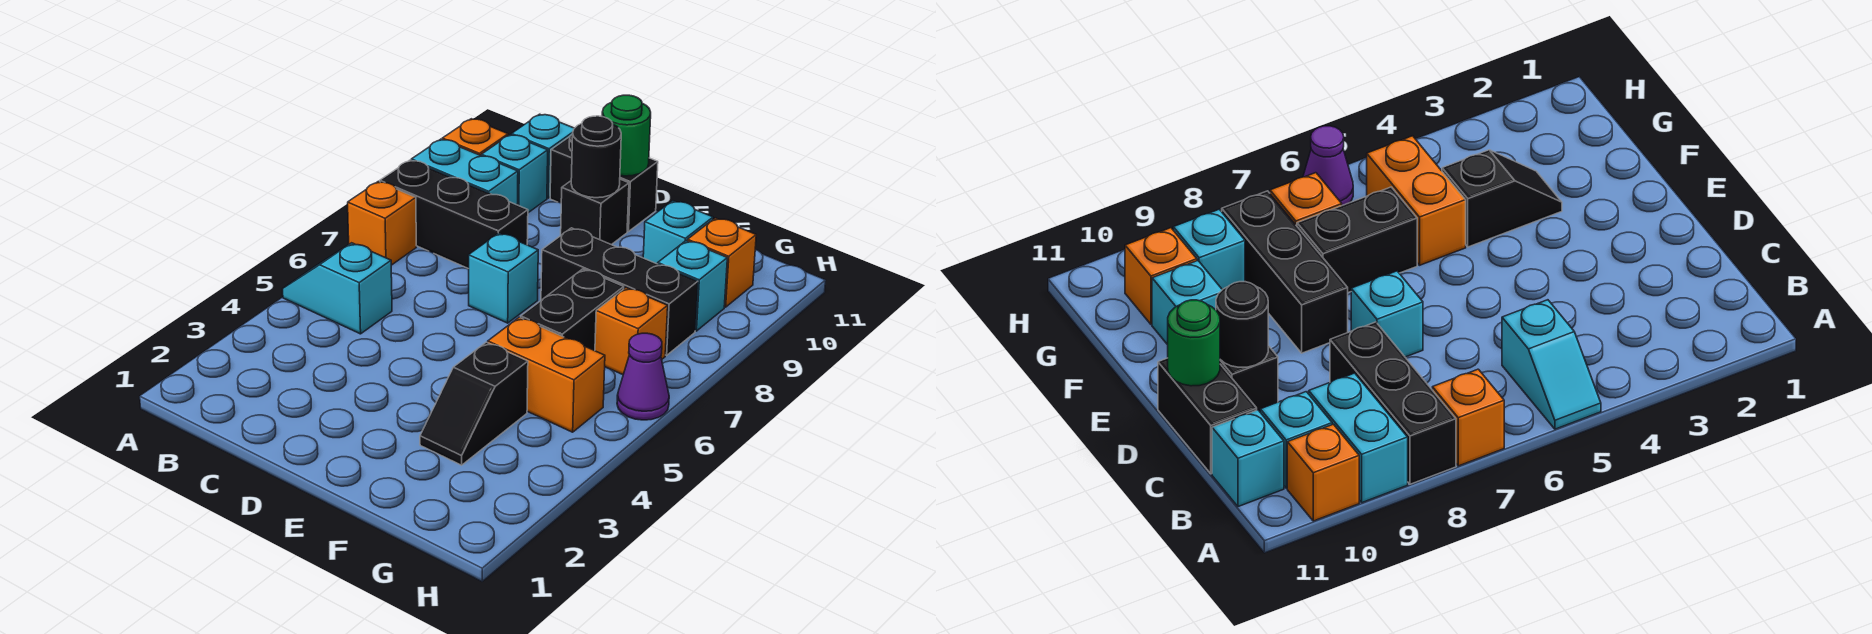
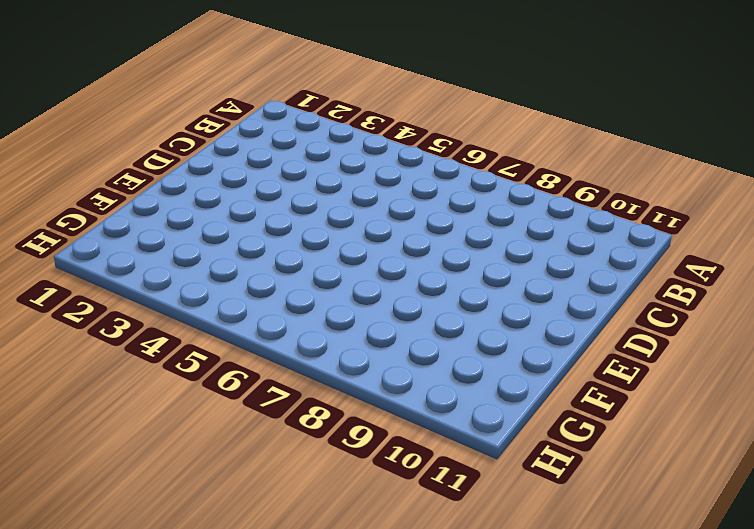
none -> cyan slope A5:B5 level 1 top B
none -> orange brick A7 level 1
none -> black brick A8:C8 level 1

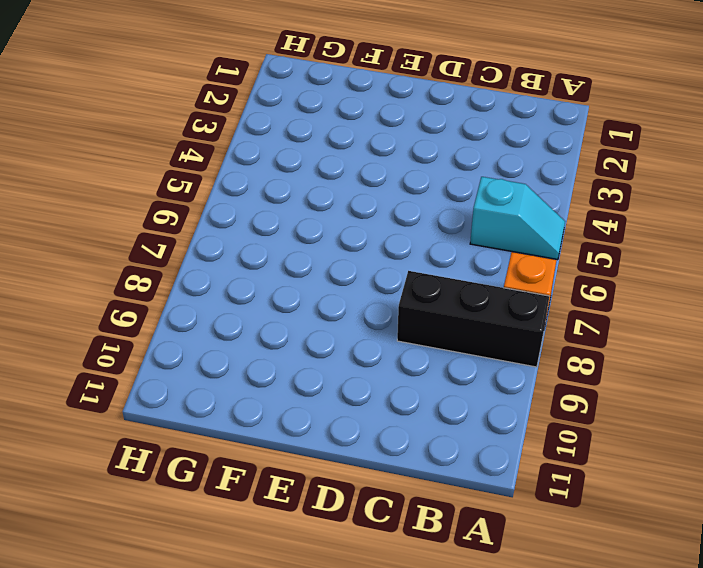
none -> cyan brick A9:B9 level 1
none -> orange brick A10 level 1
none -> cyan brick B10 level 1

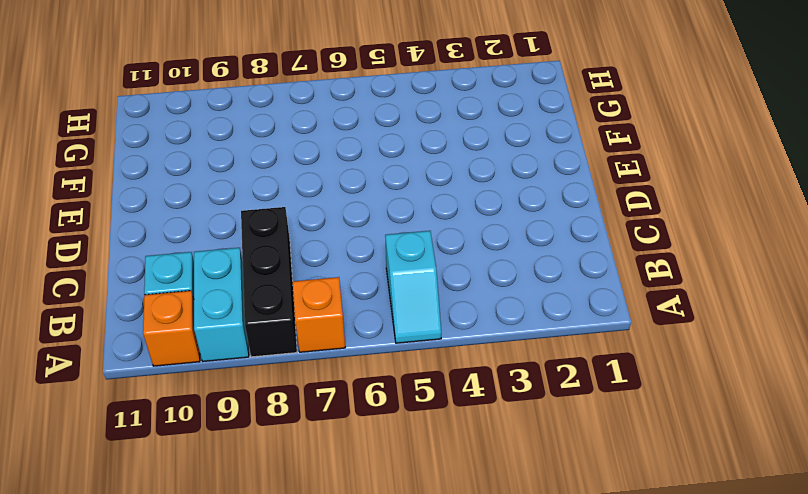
none -> cyan brick B11 level 1
none -> black brick C11:D11 level 1
none -> cyan brick D7 level 1

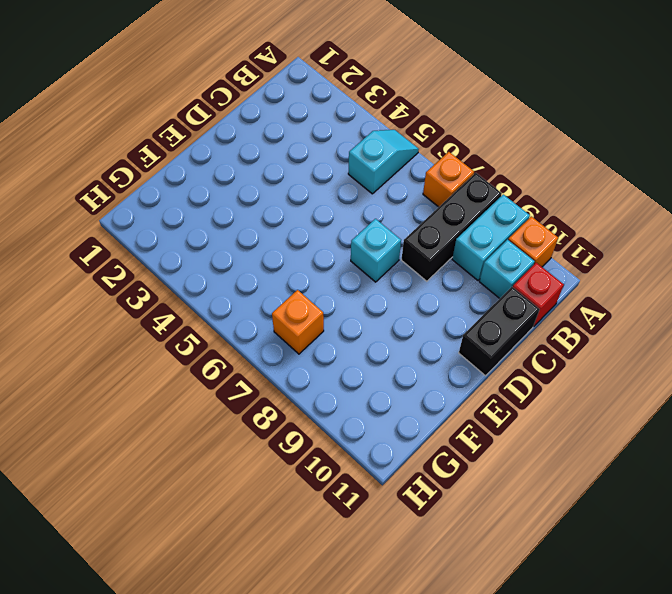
red brick B11 level 1 -> cyan brick B11 level 1
none -> black brick D10 level 1
none -> black brick E8:G8 level 1
none -> black slope F3:F4 level 1 top 4

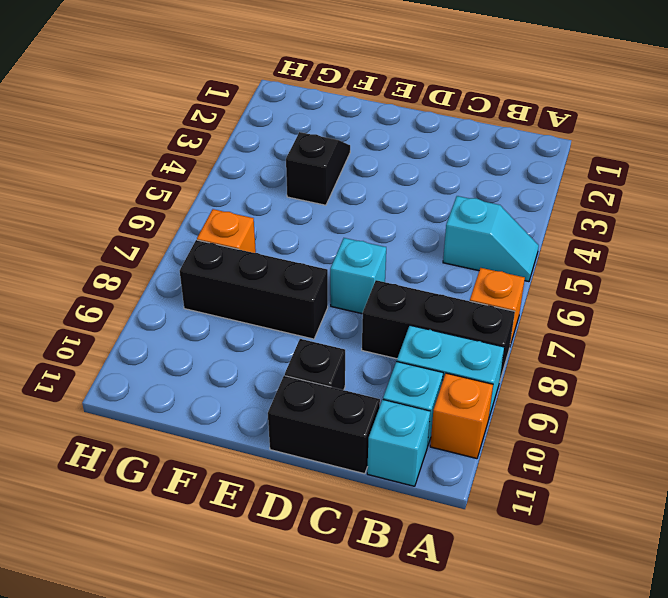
none -> orange brick F5:G5 level 1
none -> black brick F6:F7 level 1
none -> cyan brick F10 level 1

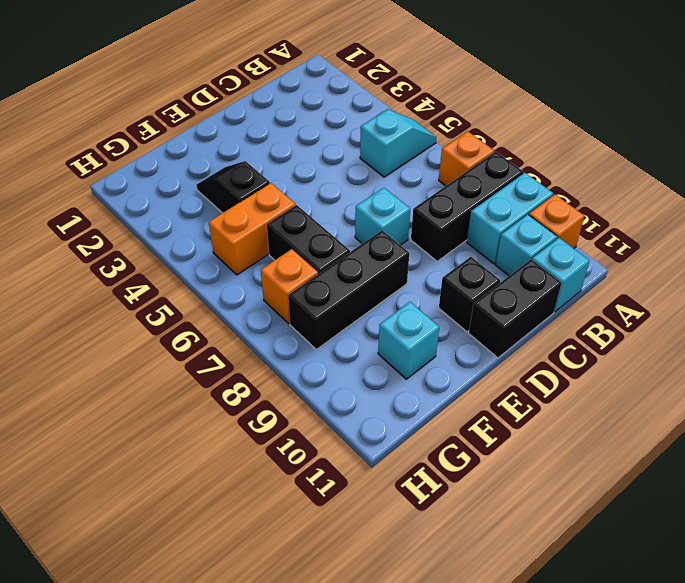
none -> cyan brick G9 level 1
none -> orange brick G10 level 1
none -> purple cone H6 level 1

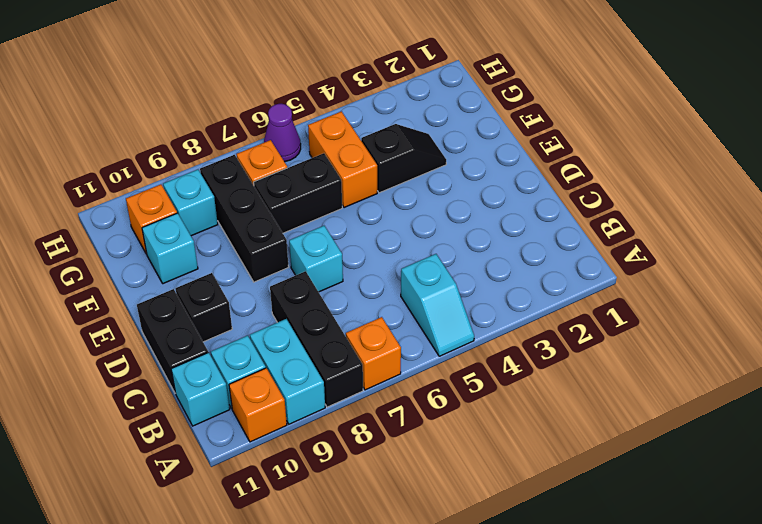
none -> black round brick D10 level 2
none -> green round brick D11 level 2

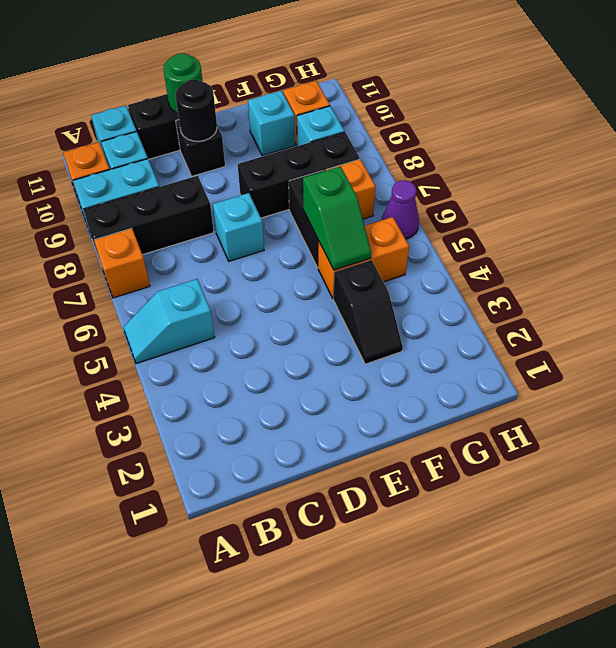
green slope F5:F6 level 2 top 6 -> none

